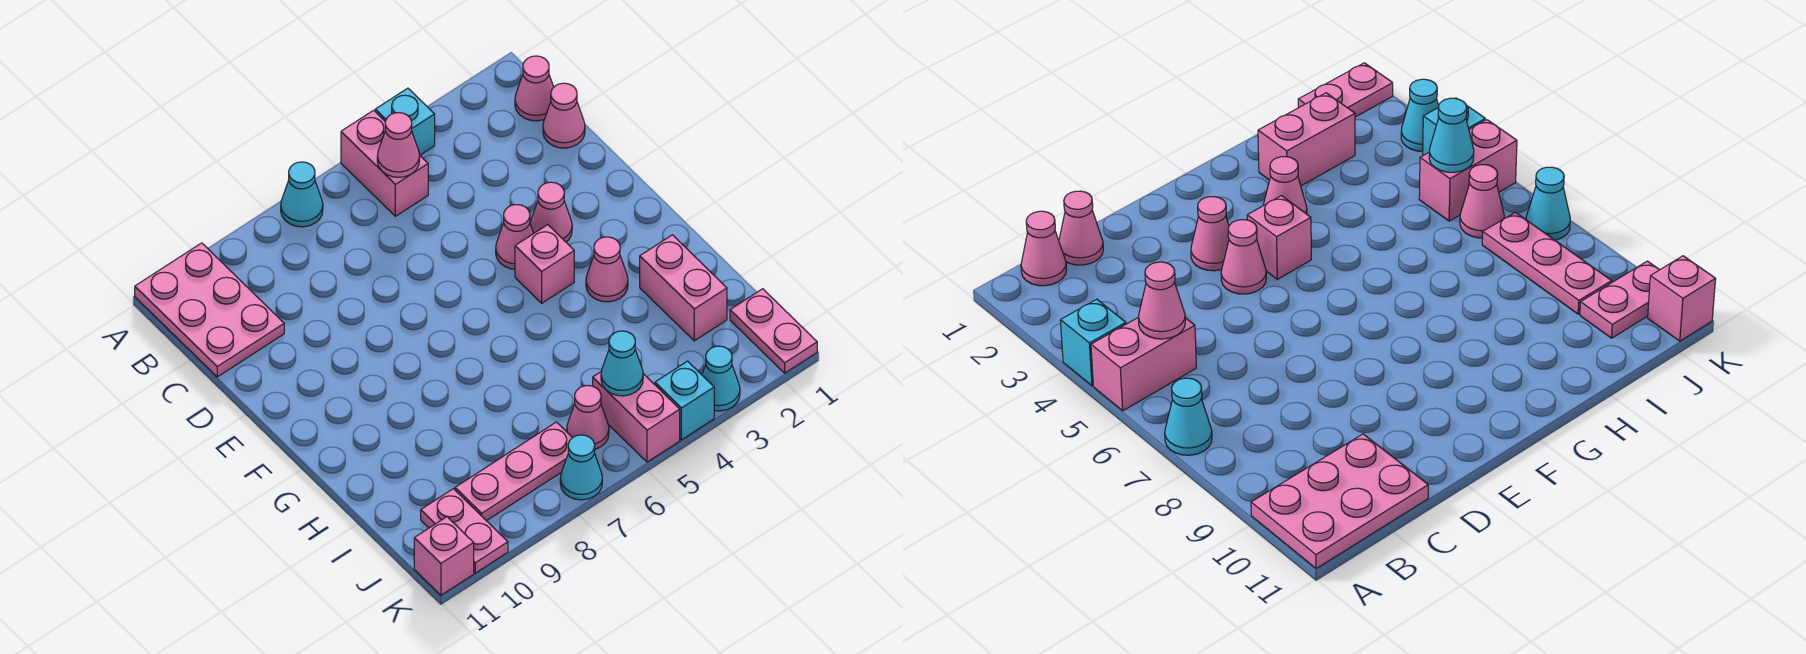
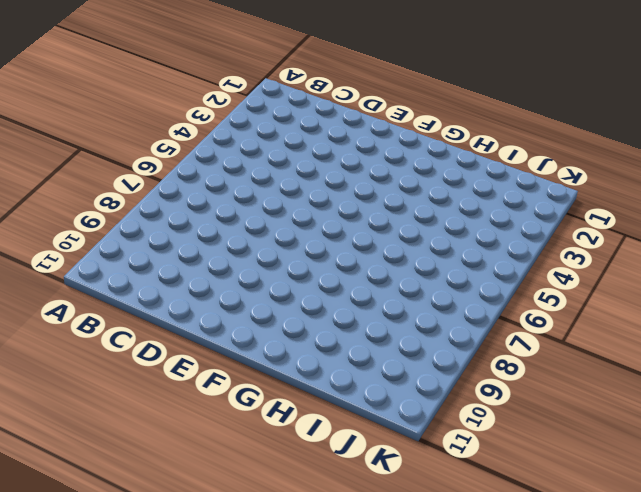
none -> cyan brick A4 level 1
none -> pink brick A5:B5 level 1
none -> cyan cone A7 level 1

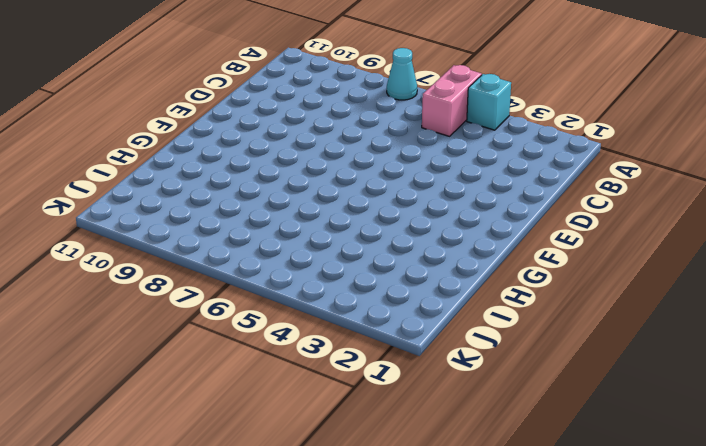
none -> pink plate A10:C11 level 1
none -> pink cone B1 level 1
none -> pink cone C1 level 1

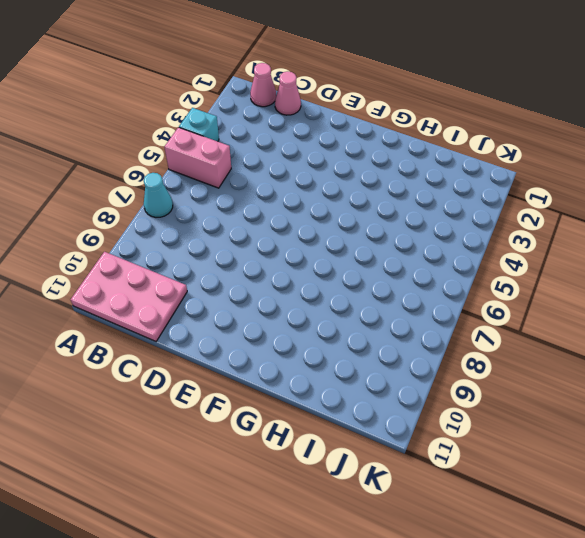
none -> pink cone E3 level 1
none -> pink cone E4 level 1
none -> pink brick F4 level 1

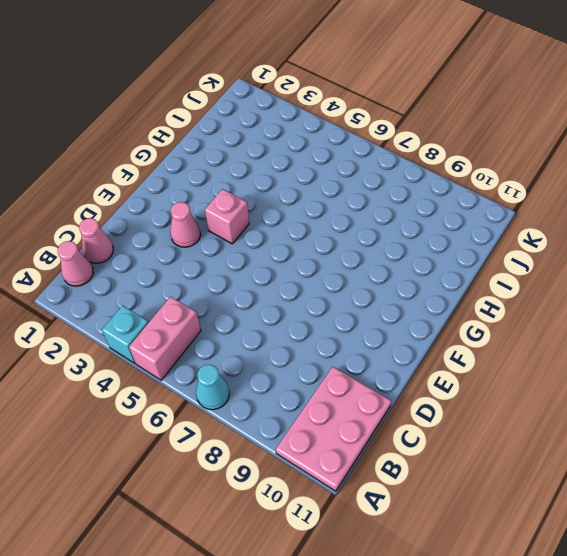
none -> pink cone E4 level 1
none -> pink cone G3 level 1
none -> pink brick H2:I2 level 1

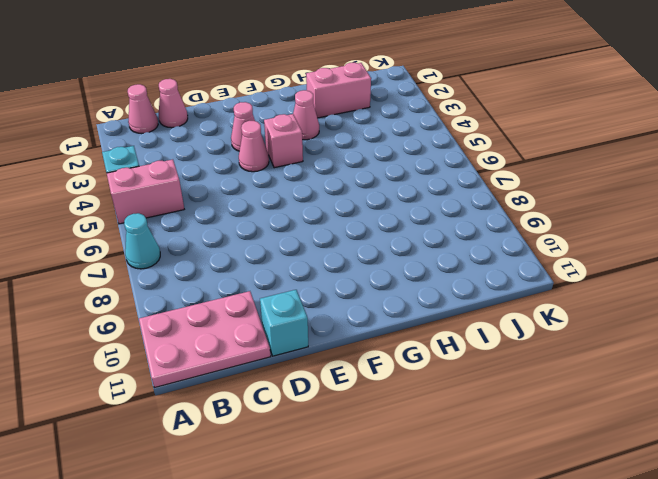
cyan brick D11 level 1 -> cyan brick K4 level 1
none -> pink plate J1:K1 level 1
none -> pink brick J5:K5 level 1
none -> pink cone J6 level 1

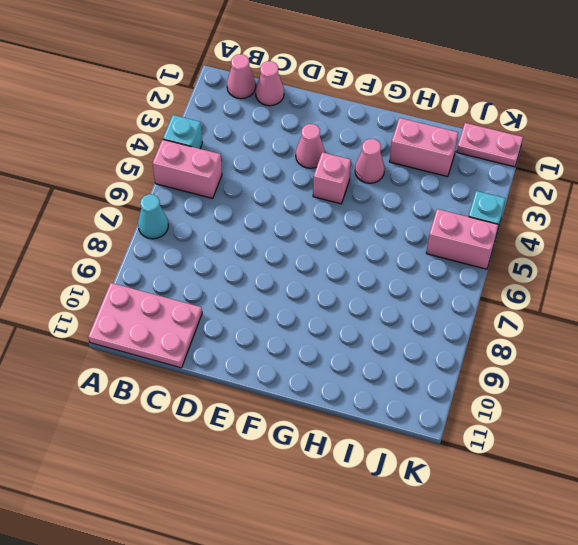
none -> pink cone E4 level 1
none -> pink cone J6 level 1
none -> pink plate J7:J9 level 1

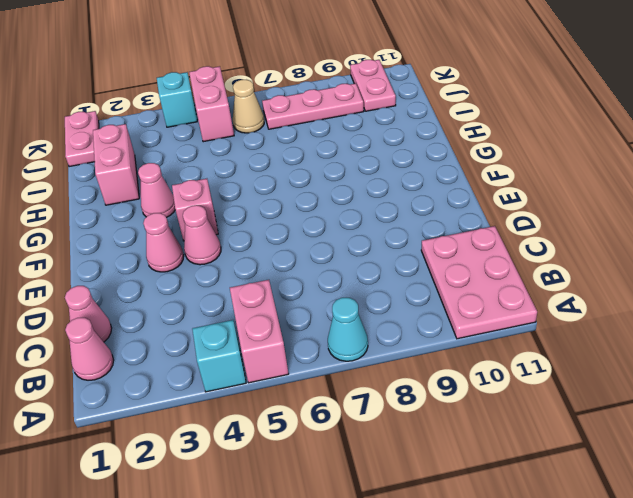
tan cone J6 level 1 -> pink cone J6 level 1
none -> cyan cone K3 level 1
none -> cyan cone K7 level 1
none -> pink brick K11 level 1

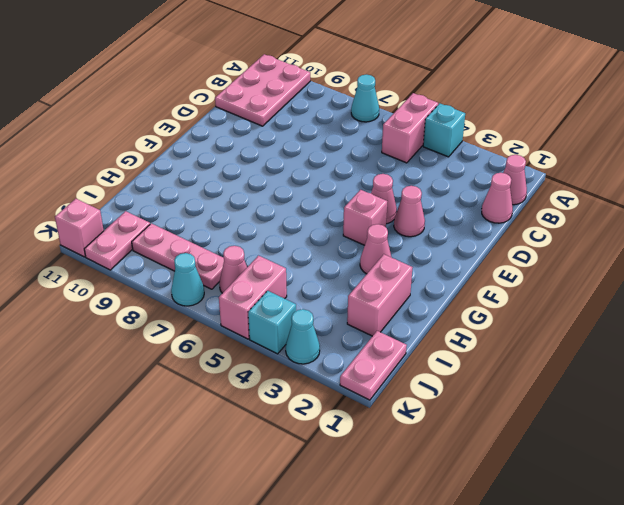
none -> pink cone B5 level 2
none -> cyan cone J5 level 2

